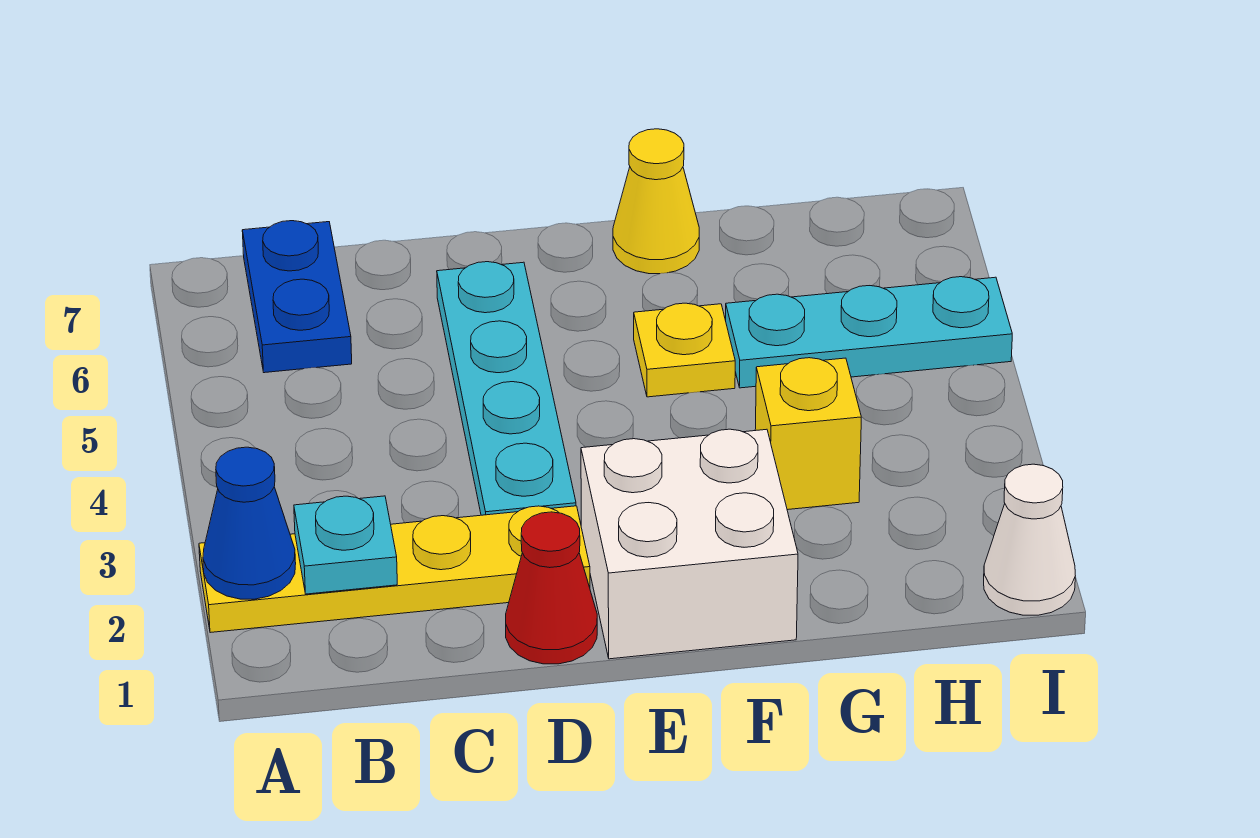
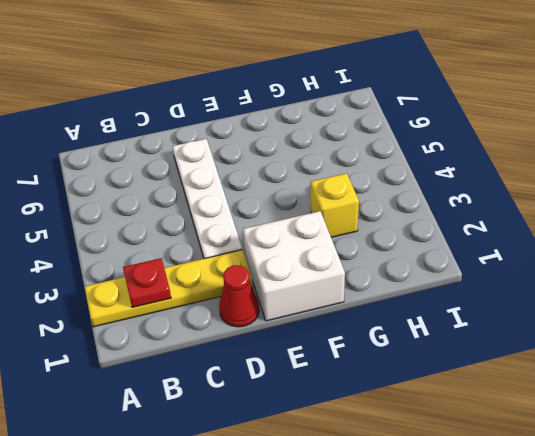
red plate B2 level 2 -> cyan plate B2 level 2
white plate D3:D6 level 1 -> cyan plate D3:D6 level 1
none -> blue plate B6:B7 level 1
none -> yellow plate F5 level 1
none -> yellow cone F7 level 1

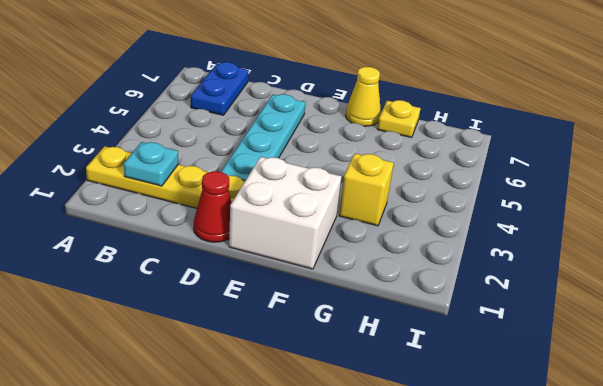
yellow plate G7 level 1 -> yellow plate F5 level 1
none -> cyan plate G5:I5 level 1
none -> white cone I1 level 1
none -> blue cone A2 level 2

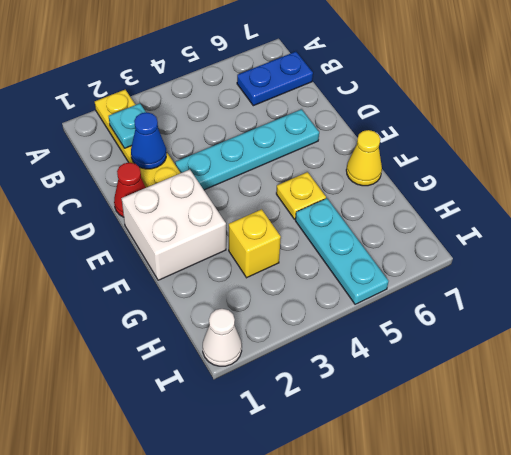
blue cone C2 level 2 -> blue cone A2 level 2

